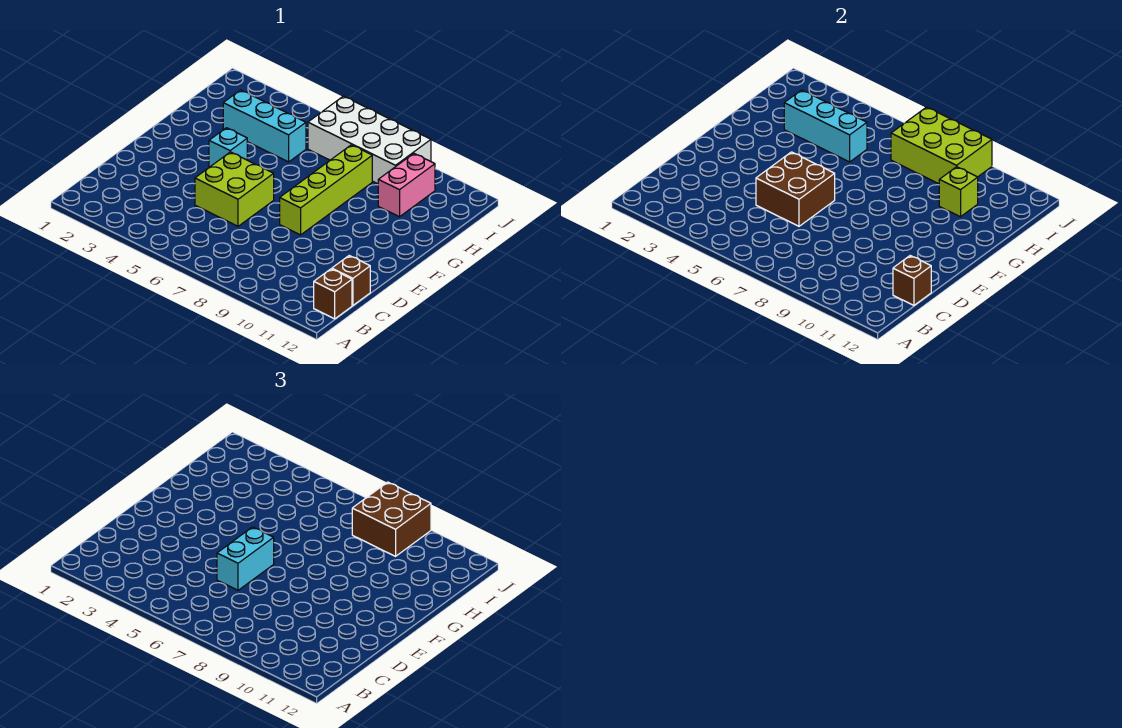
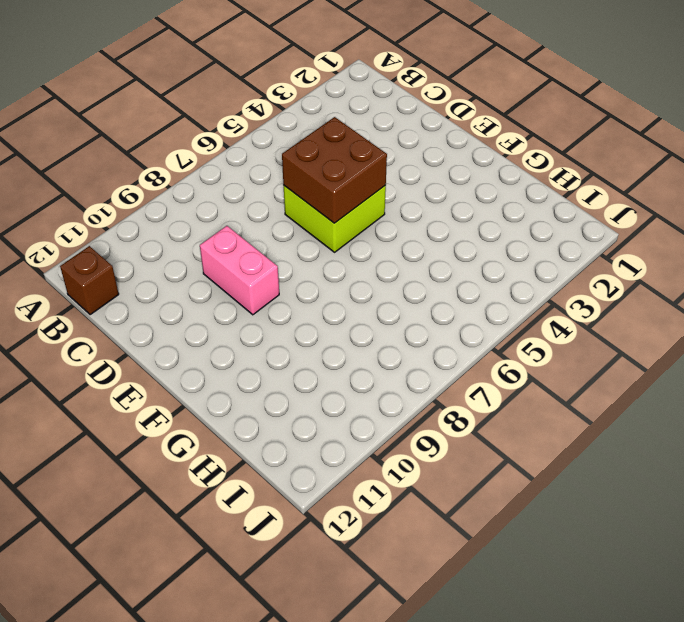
pink brick D9:E9 level 1 -> pink brick H10:I10 level 1
none -> brown brick C12 level 1
none -> lime brick E8:H8 level 1
none -> cyan brick F4 level 1

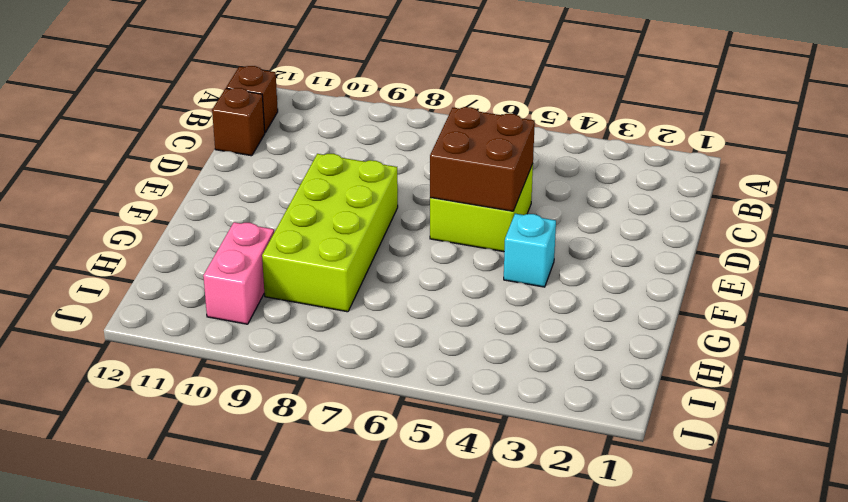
lime brick E8:H9 level 1 -> lime brick E8:H8 level 1
none -> cyan brick H3:H5 level 1
none -> white brick I6:J9 level 1
none -> brown brick C12 level 2

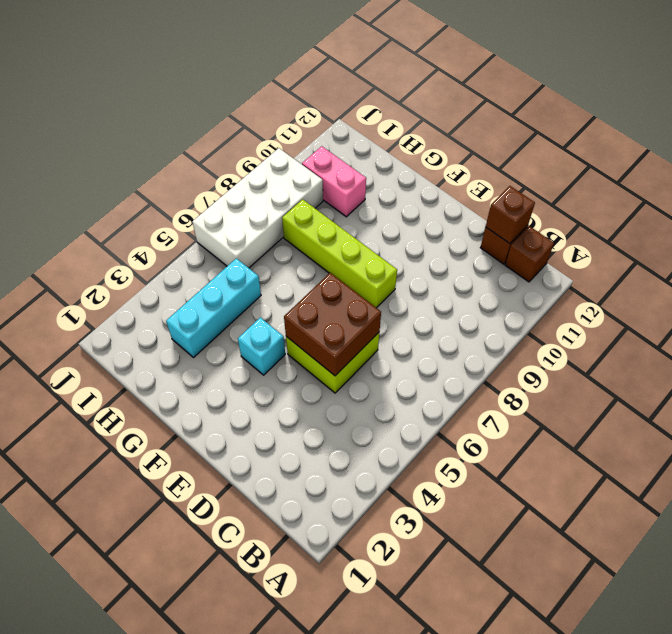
none -> cyan brick H3:H5 level 2
none -> lime brick H10 level 2
none -> lime brick I7:J9 level 2

